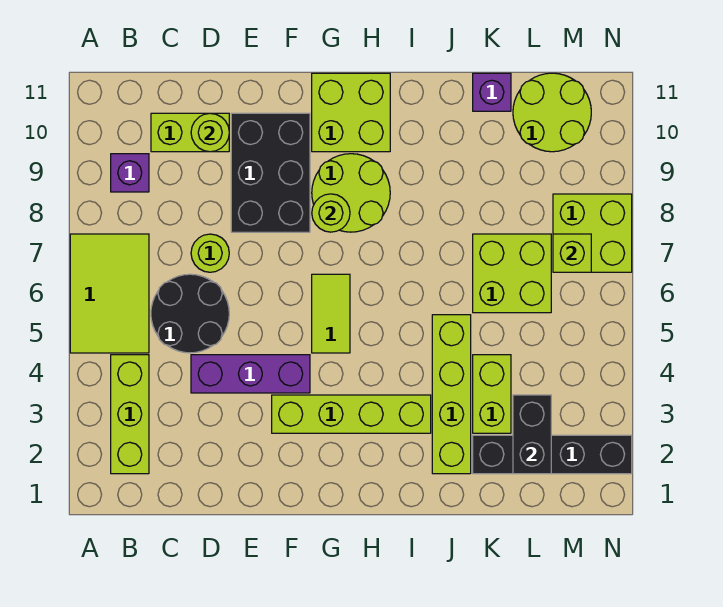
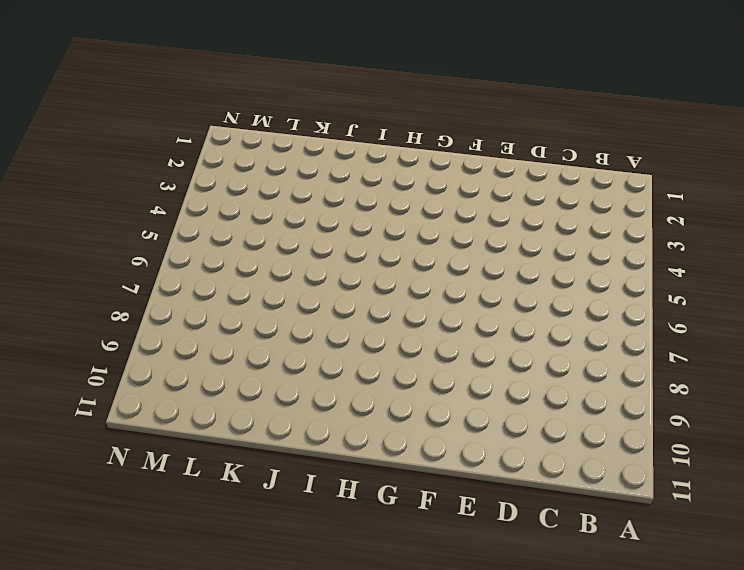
none -> lime tile A5:B7 level 1
none -> lime brick B2:B4 level 1
none -> purple brick B9 level 1

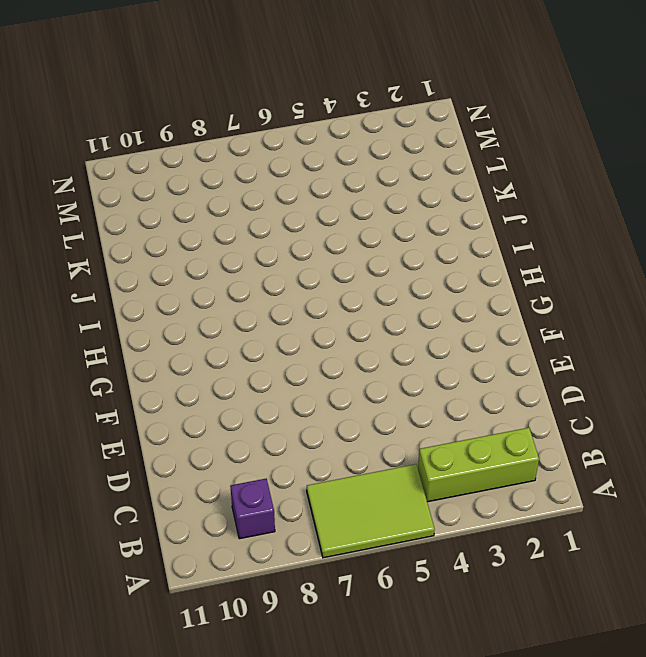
none -> black round brick C5:D6 level 1
none -> lime brick C10:D10 level 1
none -> purple brick D4:F4 level 1

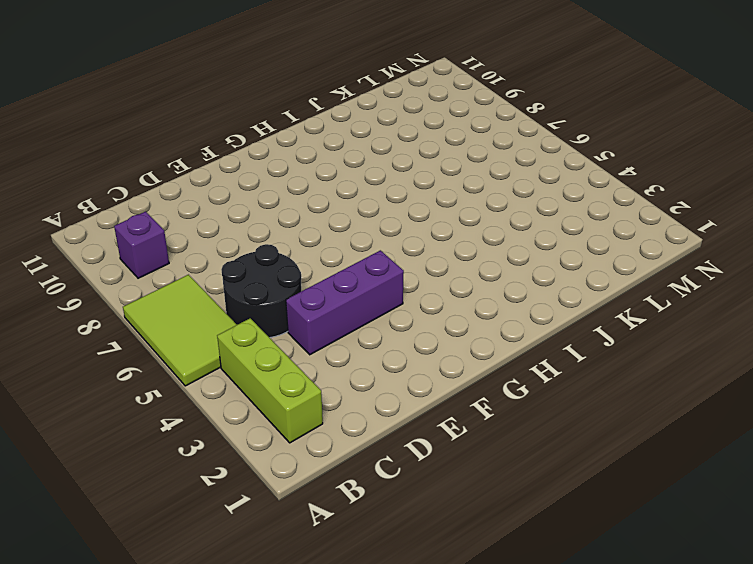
none -> lime brick C10:D10 level 1
none -> lime round brick D7 level 1
none -> black brick E8:F10 level 1

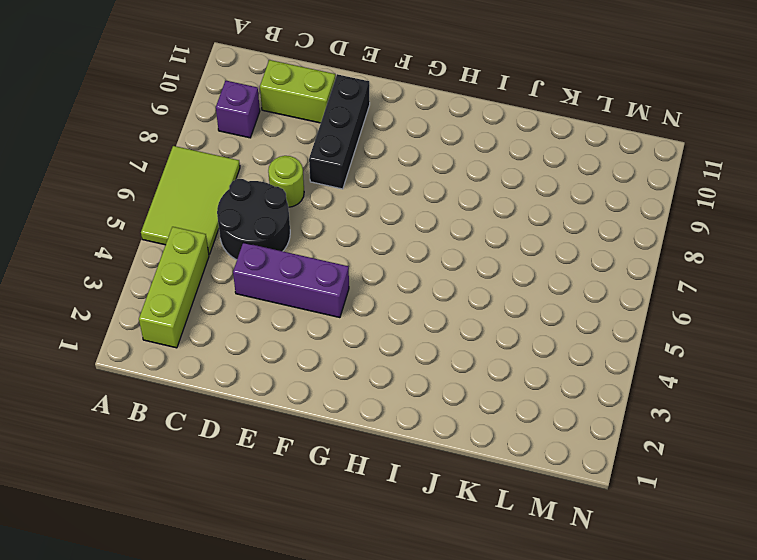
black brick E8:E10 level 1 -> black brick E8:F10 level 1
none -> lime brick F3:I3 level 1
none -> lime tile G5:G6 level 1
none -> lime round brick G8:H9 level 1

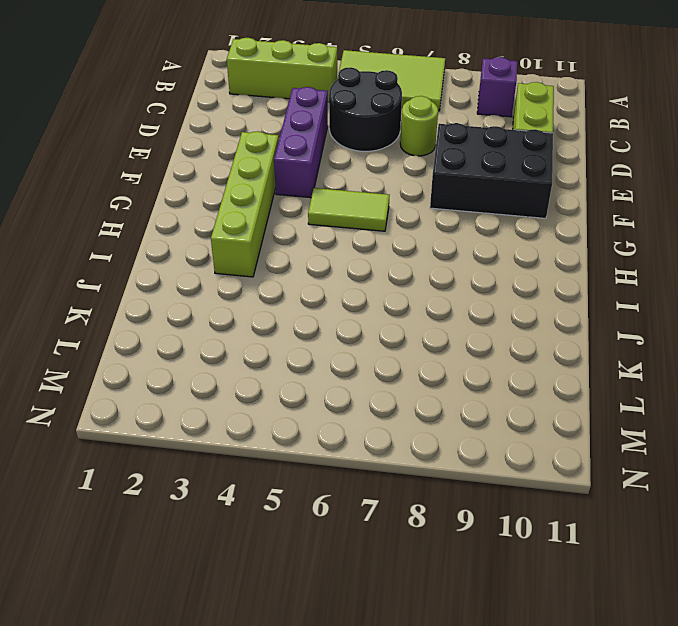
none -> lime round brick G8:H9 level 1
none -> lime brick G10:H11 level 1
none -> lime brick J2:J5 level 1

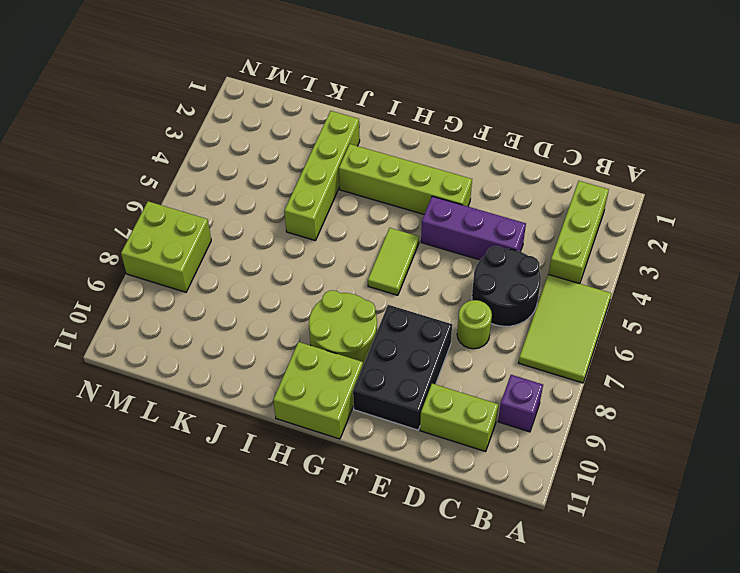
none -> black brick K2:N2 level 1
none -> lime brick K3:K4 level 1
none -> lime brick K6:L7 level 1

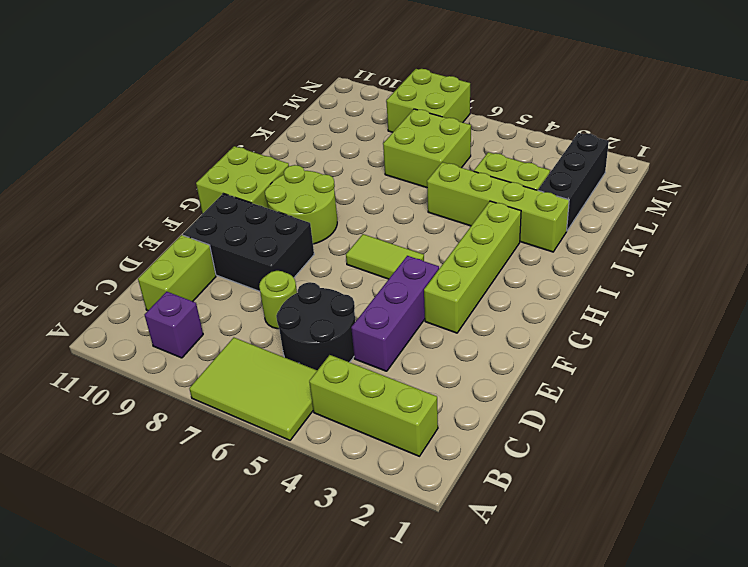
black brick K2:M2 level 1 -> black brick K2:N2 level 1
none -> purple brick K11 level 1
none -> lime round brick L10:M11 level 1
none -> lime round brick D10 level 2

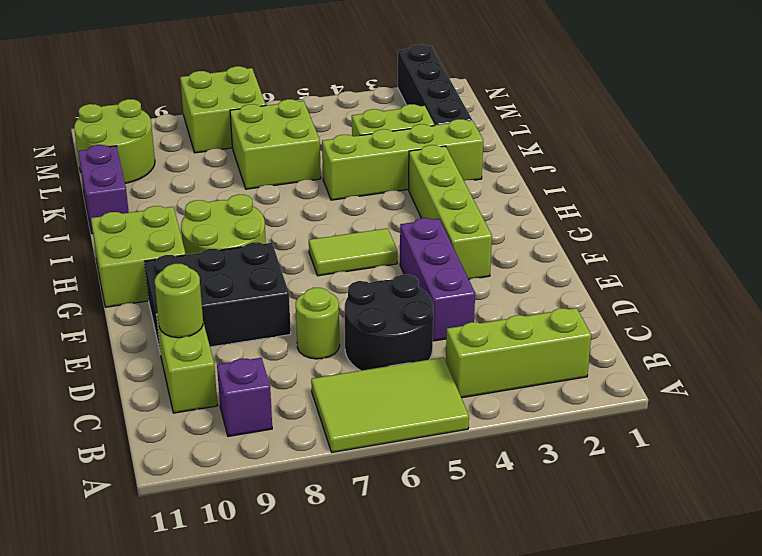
purple brick J11:K11 level 1 -> purple brick K11 level 1
none -> lime round brick G8 level 2
none -> black brick L2:L3 level 2
none -> lime brick M7 level 2

